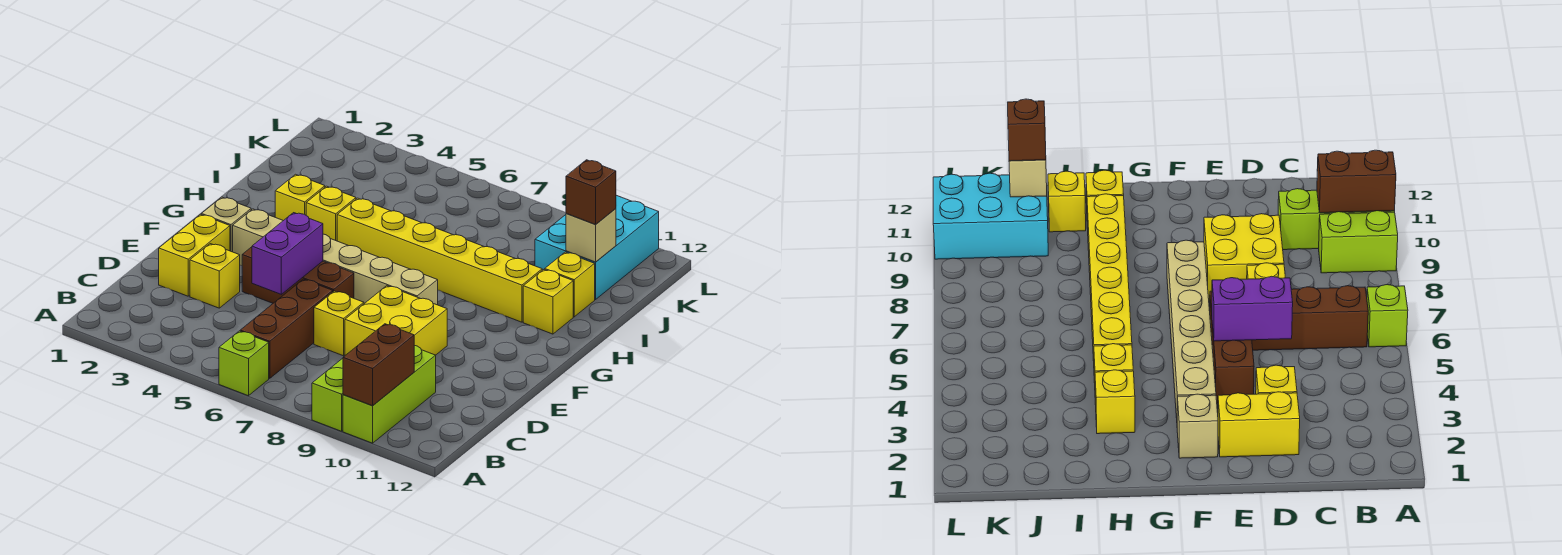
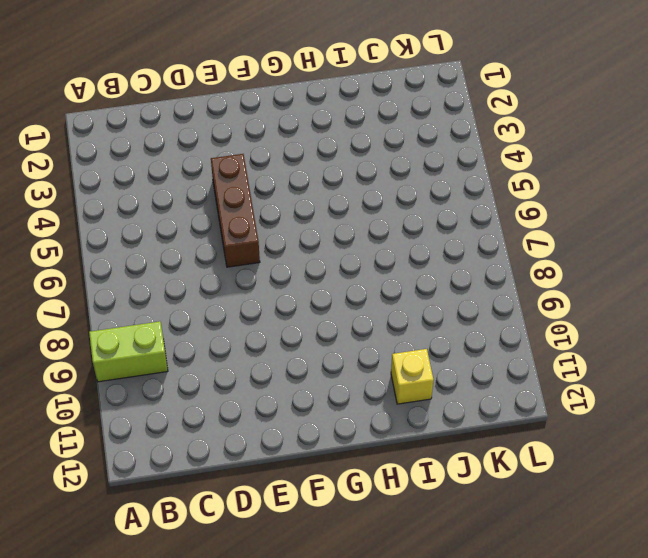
none -> lime brick A6 level 1
none -> lime brick A10:C10 level 1
none -> brown brick B6:D6 level 1

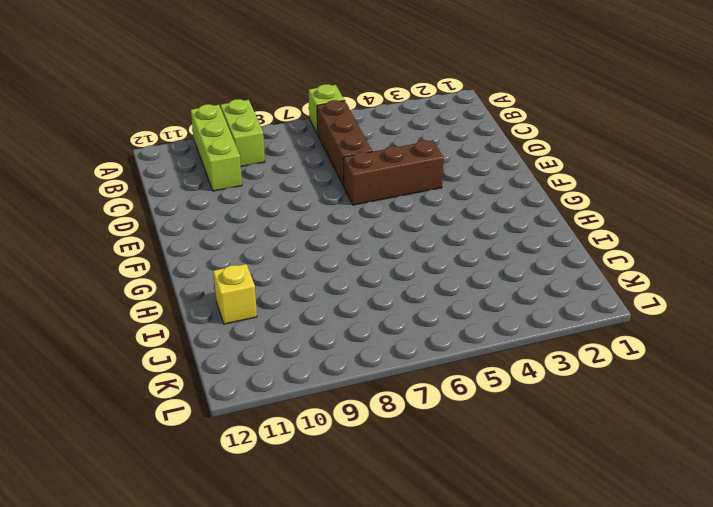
none -> yellow brick D2:E2 level 1
none -> yellow brick D3 level 1
none -> yellow brick D7 level 1

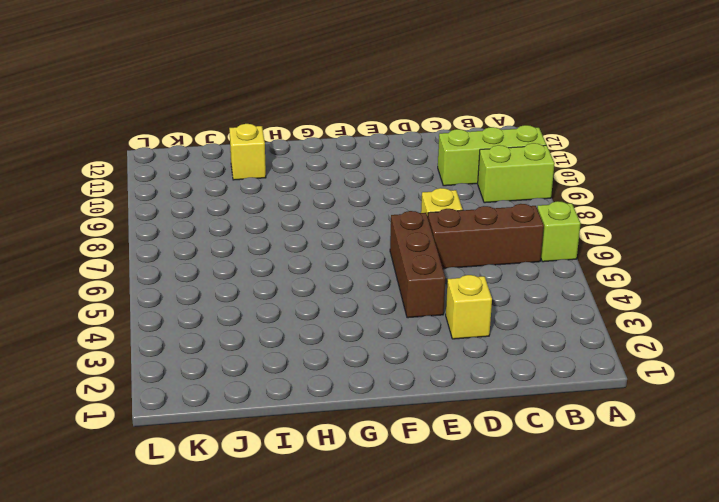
none -> yellow brick D2:E2 level 1
none -> yellow brick D8:E9 level 1
none -> tan brick F2 level 1

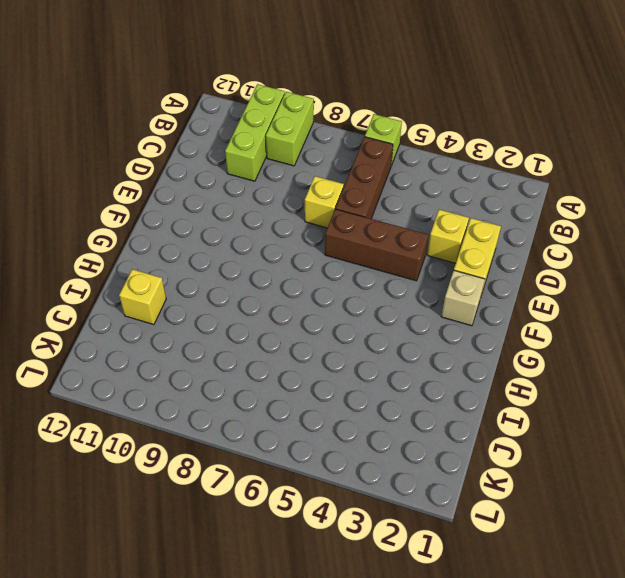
none -> yellow brick D8:E9 level 1
none -> tan brick F3:F8 level 1
none -> yellow brick H3 level 1

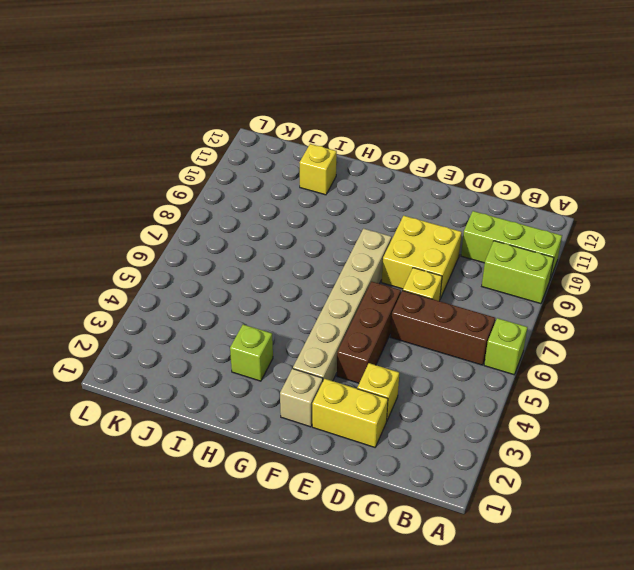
lime brick H3 level 1 -> yellow brick H3 level 1
none -> yellow brick H4 level 1
none -> yellow brick H5:H10 level 1
none -> yellow brick H11 level 1

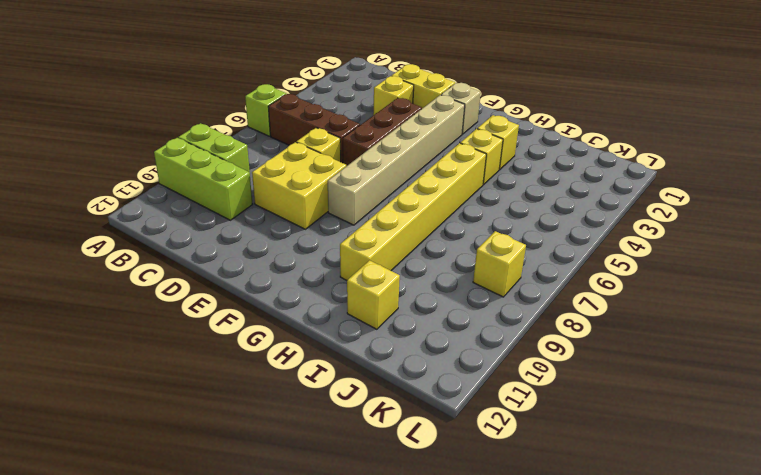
yellow brick K8 level 1 -> yellow brick H11 level 1
none -> cyan brick J10:L11 level 1
none -> brown brick A10:B10 level 2
none -> purple brick D5:E5 level 2

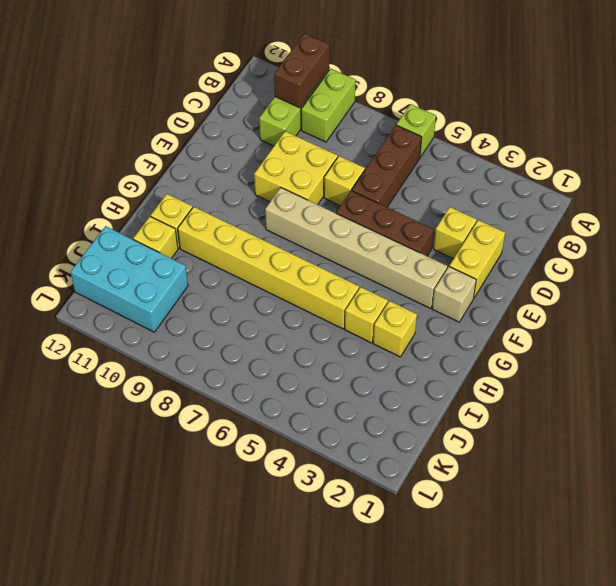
cyan brick J10:K12 level 1 -> cyan brick J10:L11 level 1
none -> purple brick D5:E5 level 2
none -> tan brick J11 level 2
none -> brown brick J11 level 3

